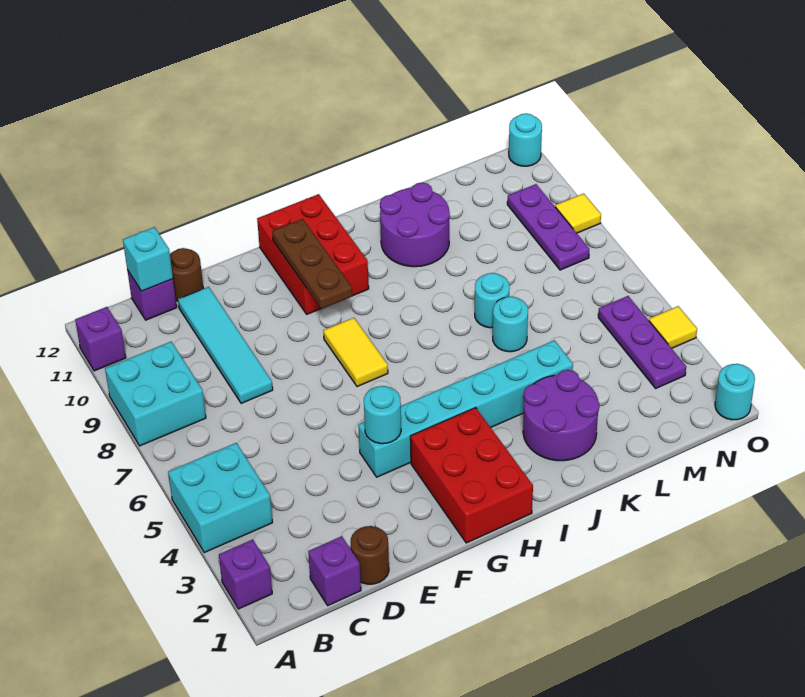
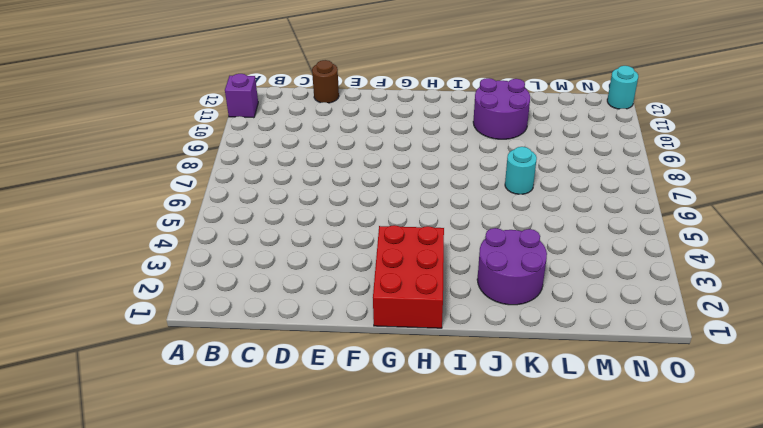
none -> purple brick A2 level 1
none -> cyan brick A4:B5 level 1
none -> cyan brick A8:B9 level 1

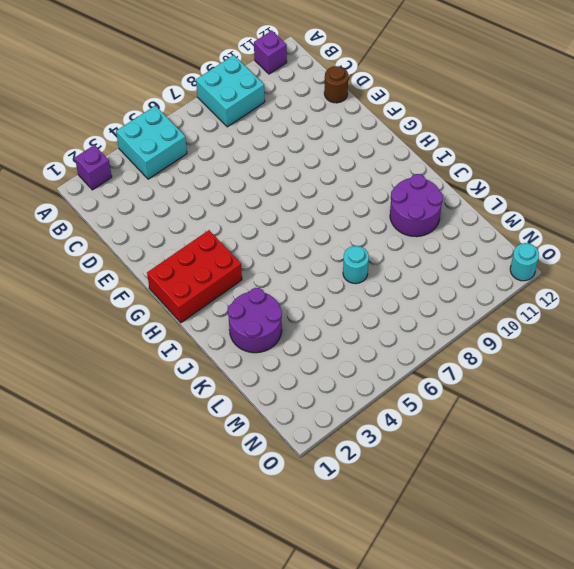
none -> purple brick C1 level 1
none -> purple brick C12 level 1
none -> brown round brick D1 level 1

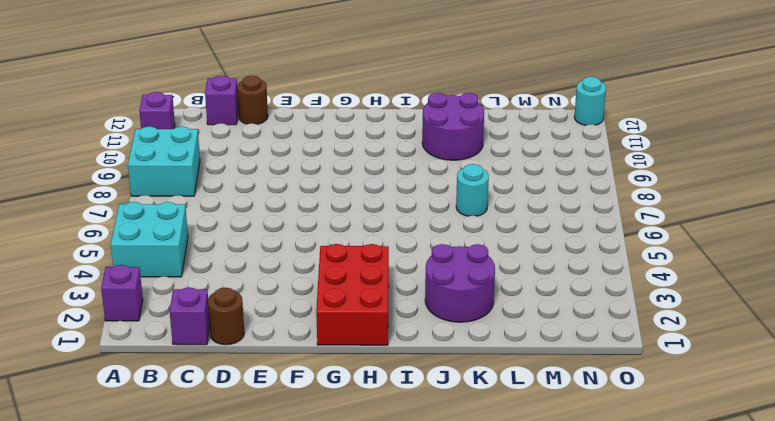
none -> cyan tile D8:D11 level 1
none -> cyan brick F4:K4 level 1
none -> yellow tile G7:G8 level 1

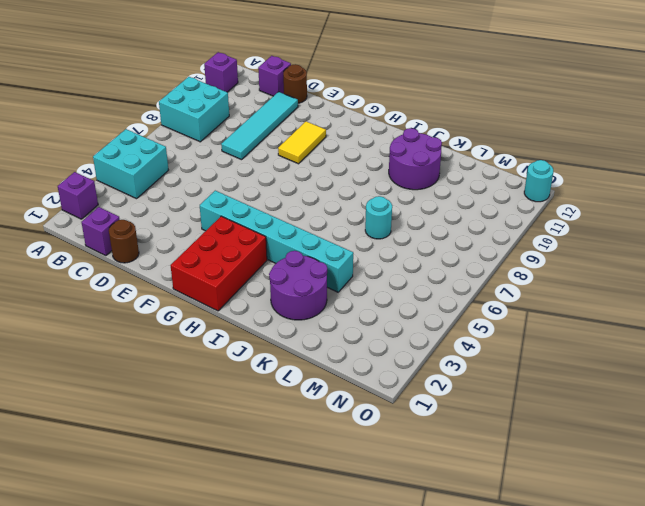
yellow tile F9:F10 level 1 -> yellow tile G7:G8 level 1
none -> red brick G10:H12 level 1
none -> cyan round brick K6 level 1
none -> purple plate N3:N5 level 1

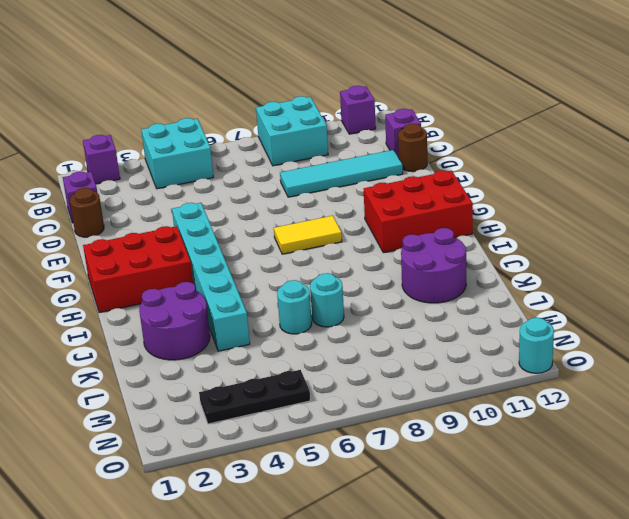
black plate N3:N5 level 1 -> purple plate N3:N5 level 1
none -> purple plate N8:N10 level 1
none -> cyan round brick O1 level 1
none -> yellow tile O4 level 1

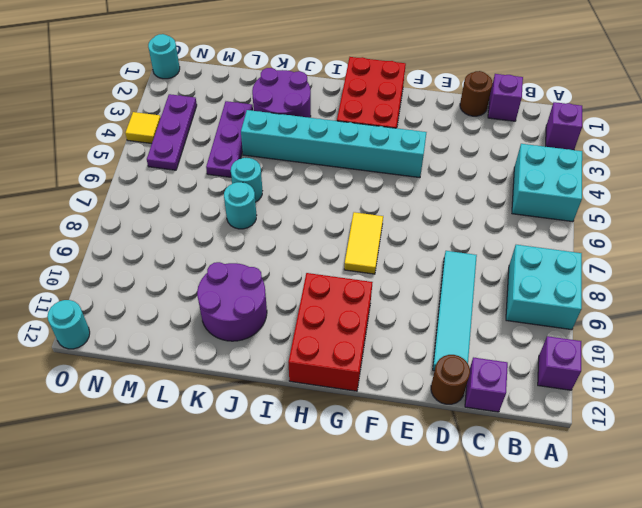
purple plate L3:L5 level 1 -> purple plate N8:N10 level 1
none -> yellow tile O9 level 1
none -> cyan brick C12 level 2
none -> cyan round brick F4 level 2

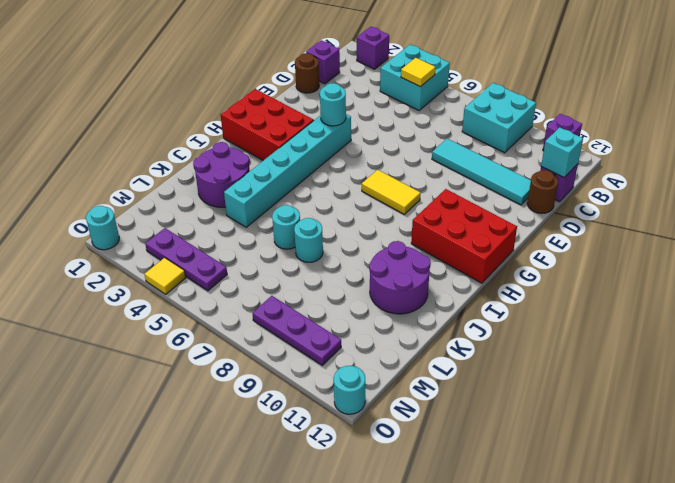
yellow tile B5 level 2 -> yellow tile O9 level 1
none -> brown plate G9:G11 level 2

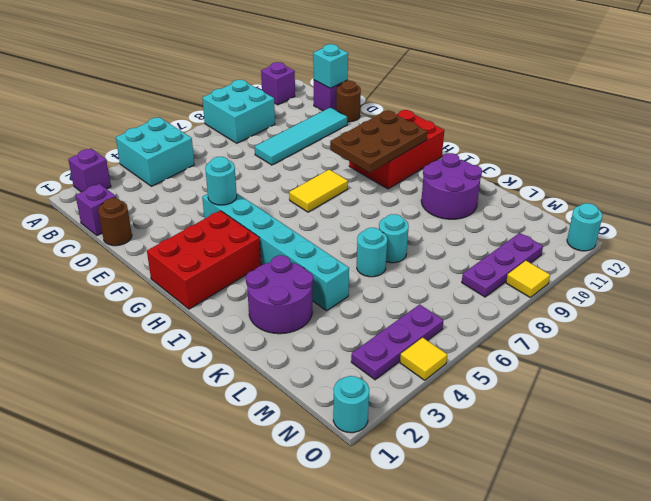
brown plate G9:H11 level 2 -> brown plate G9:G11 level 2

